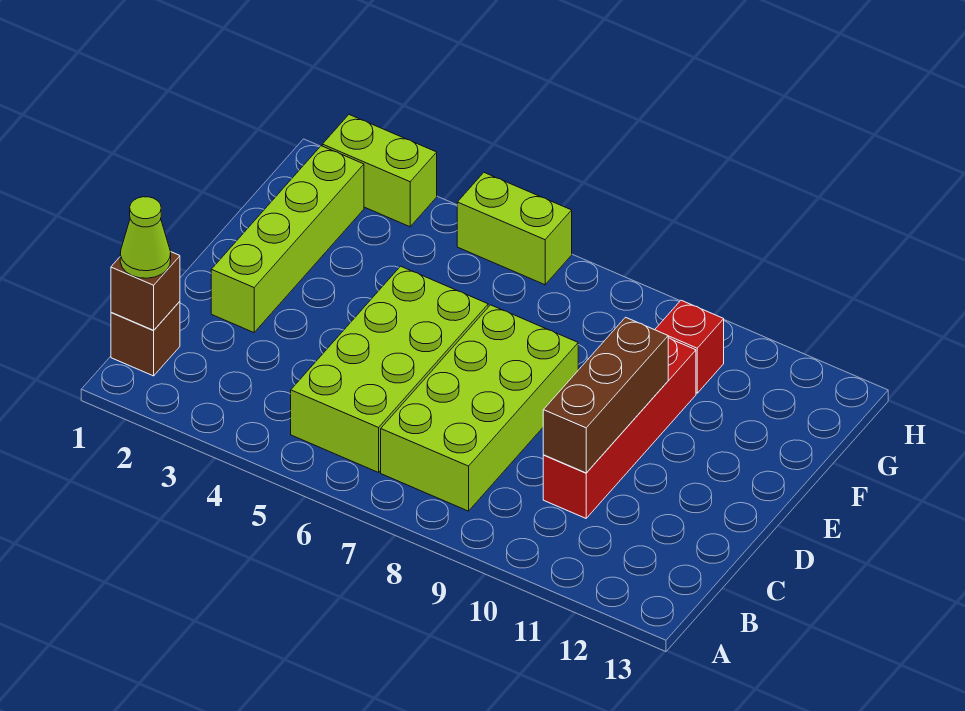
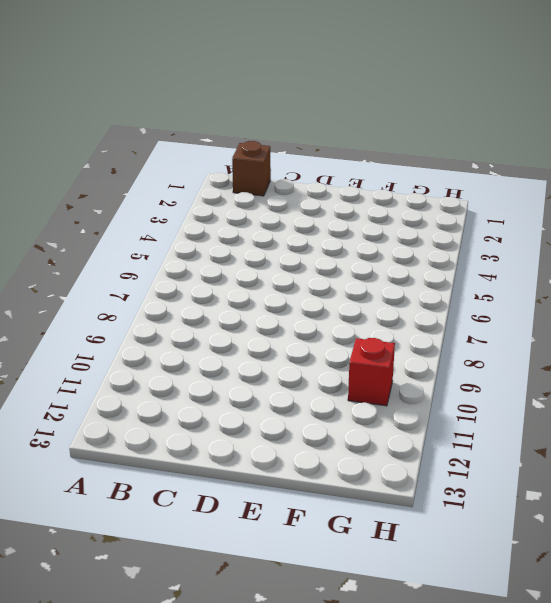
none -> lime brick B5:E6 level 1
none -> lime brick B7:E8 level 1

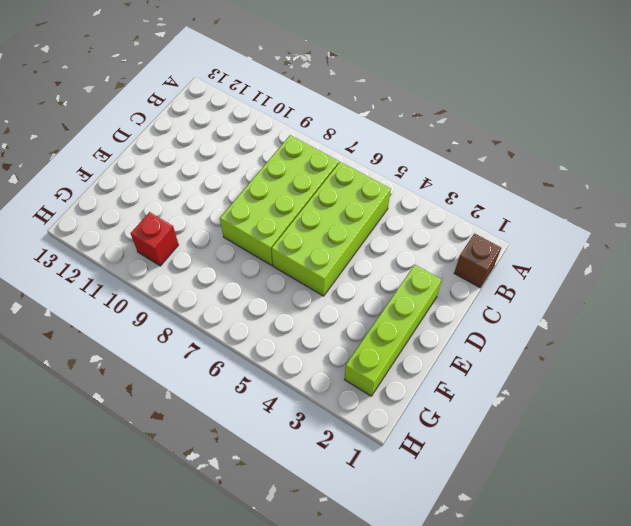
none -> red brick C10:F10 level 1
none -> lime brick H2:H3 level 1

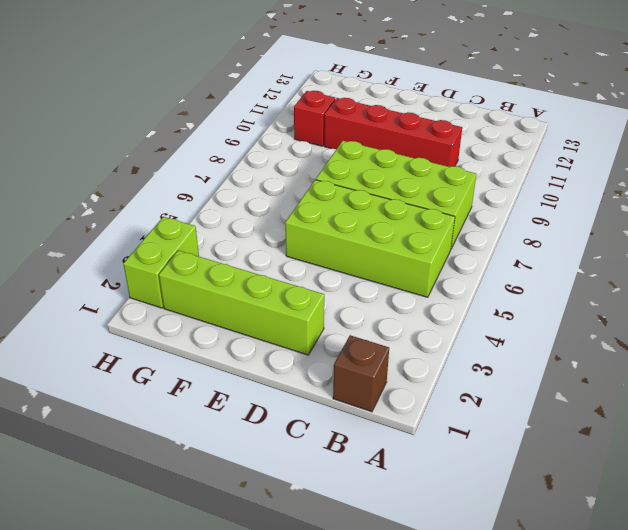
none -> lime brick H5:H6 level 1
none -> brown brick B1 level 2

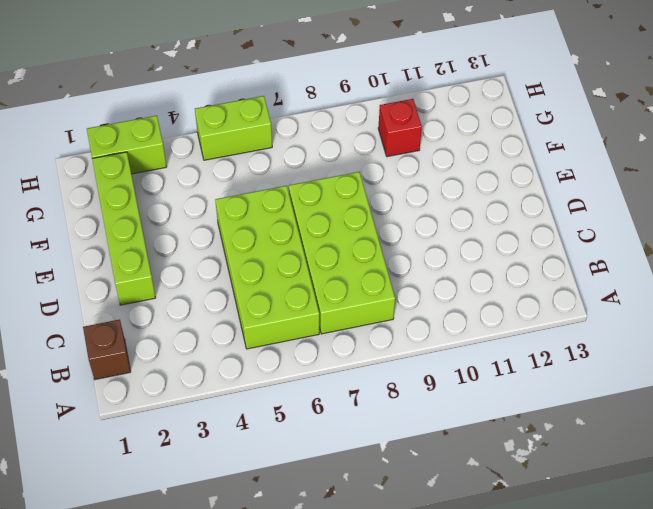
none -> red brick C10:F10 level 1
none -> brown brick B1 level 2

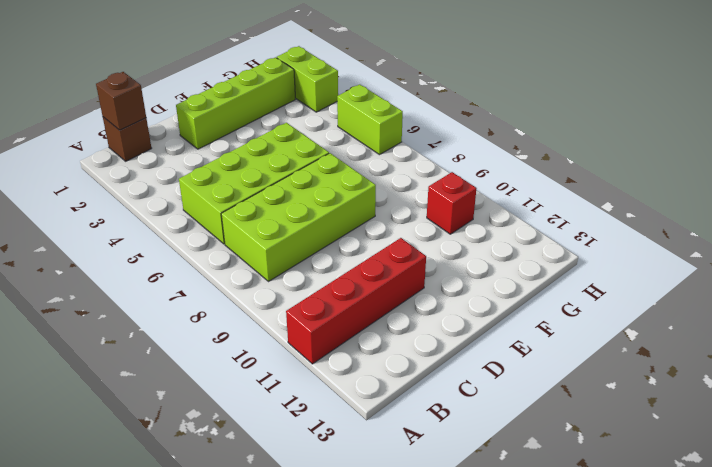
red brick A11:D11 level 1 -> red brick C10:F10 level 1
none -> brown brick C10:E10 level 2
none -> lime cone B1 level 3

